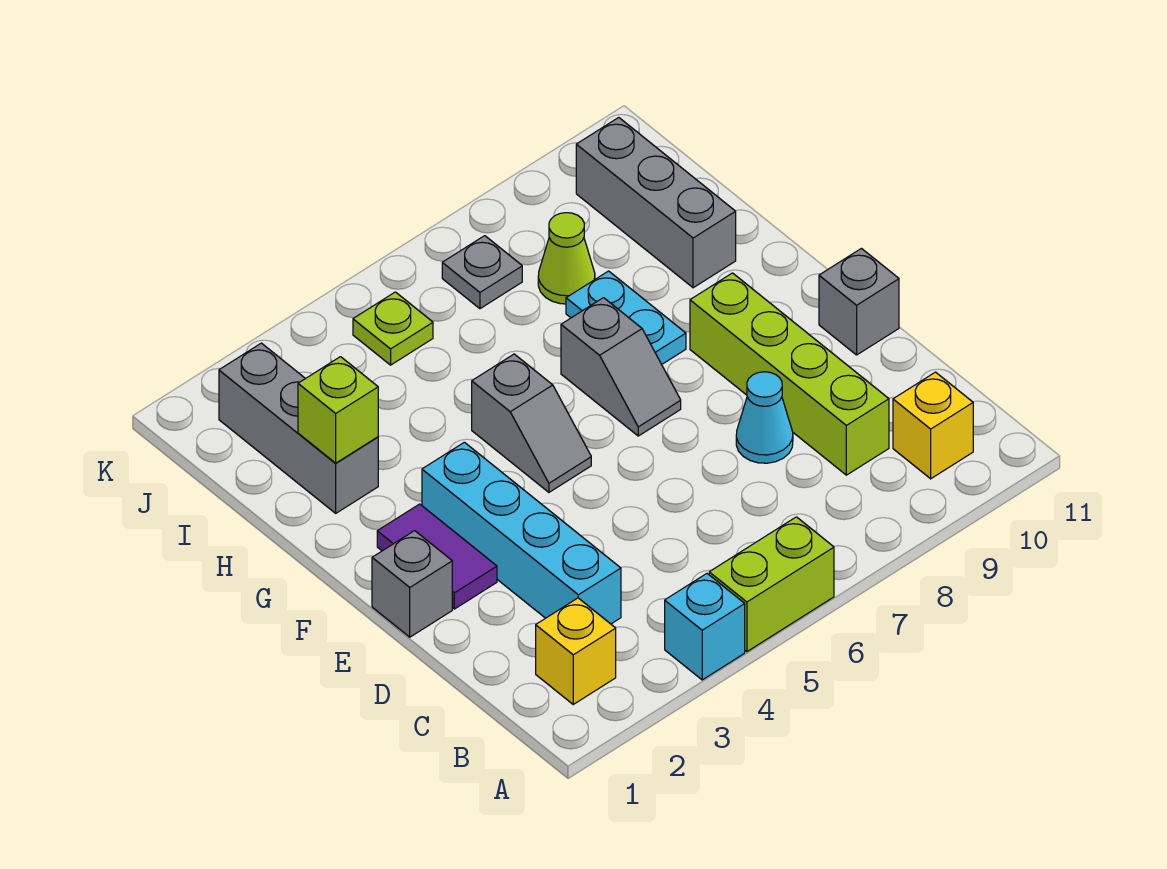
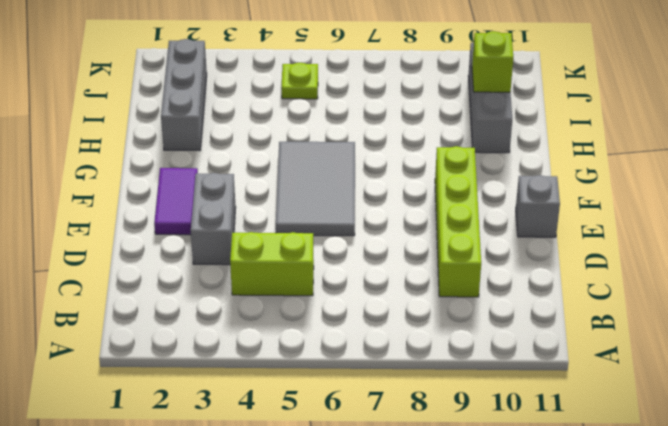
lime brick C4:C5 level 1 -> lime brick A5:A6 level 1
grey brick D3:E3 level 1 -> cyan brick C3:F3 level 1
grey tile E5:G6 level 1 -> grey slope F5:G5 level 1 top G
lime brick I10 level 2 -> lime brick H2 level 2
none -> cyan brick A4 level 1
none -> yellow brick B2 level 1
none -> yellow brick B10 level 1

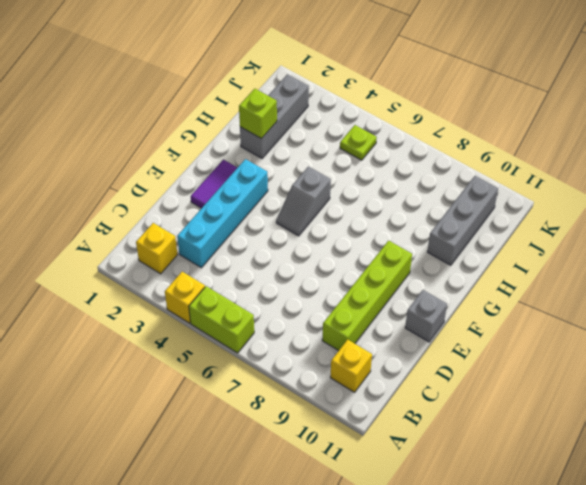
yellow brick A4 level 1 -> cyan brick A4 level 1
none -> cyan cone D8 level 1
none -> grey brick E1 level 1
none -> grey slope F7:G7 level 1 top G

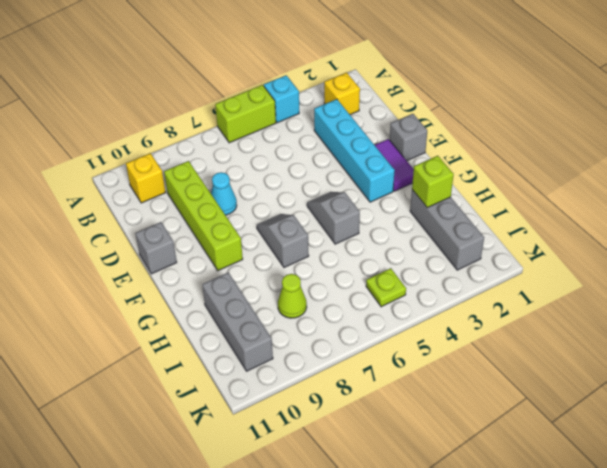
none -> cyan plate G8:H8 level 1
none -> grey plate J7 level 1

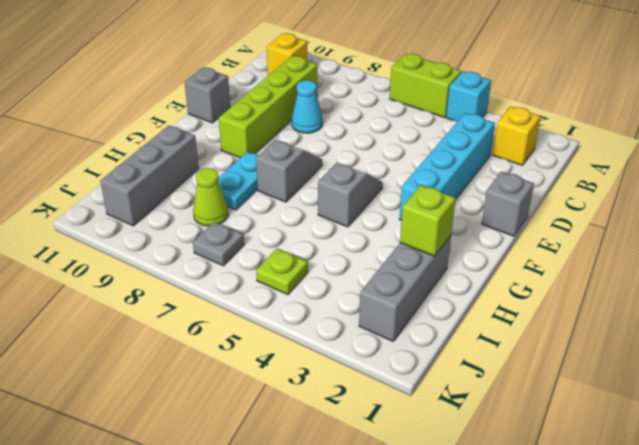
none -> purple tile E2:F2 level 1

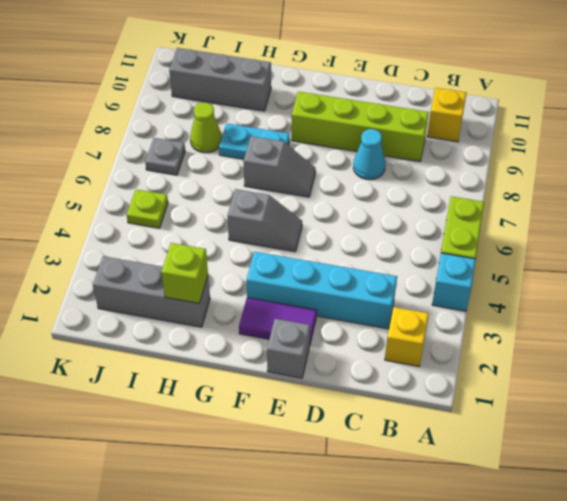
none -> grey brick E11 level 1

